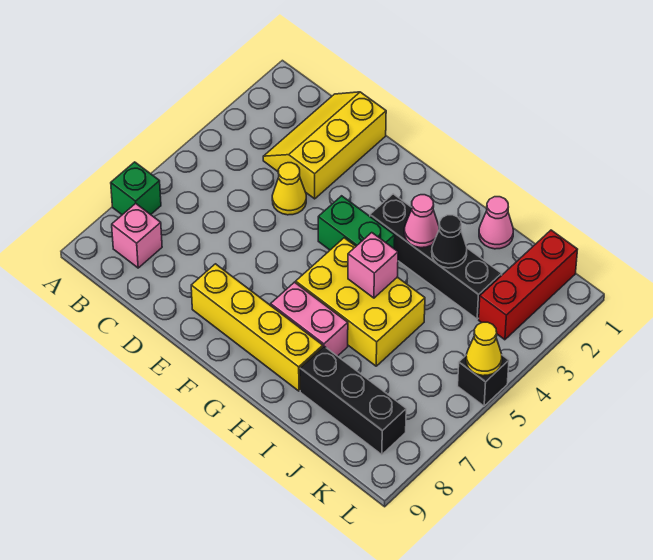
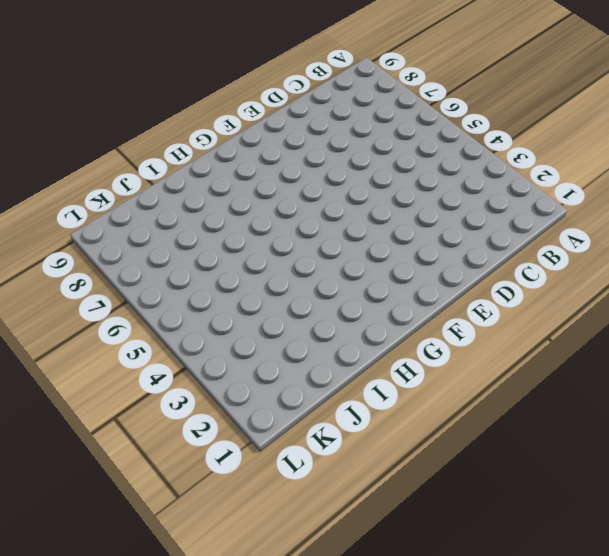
none -> green brick A7 level 1
none -> pink brick B8 level 1
none -> yellow slope C1:D3 level 1 top D

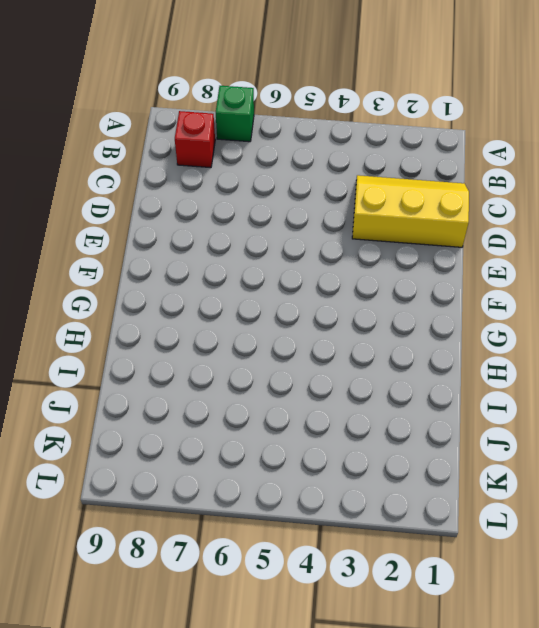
red brick B8 level 1 -> pink brick B8 level 1
none -> yellow cone D4 level 1
none -> yellow brick E8:H8 level 1
none -> green brick F4:G4 level 1

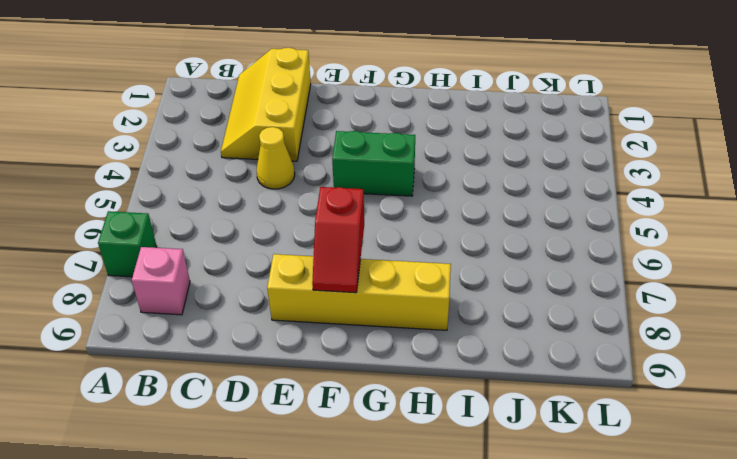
red slope F7:F8 level 2 top 7 -> none
none -> black brick G3:J3 level 1
none -> yellow brick G5:I6 level 1
none -> pink brick G7:H7 level 1

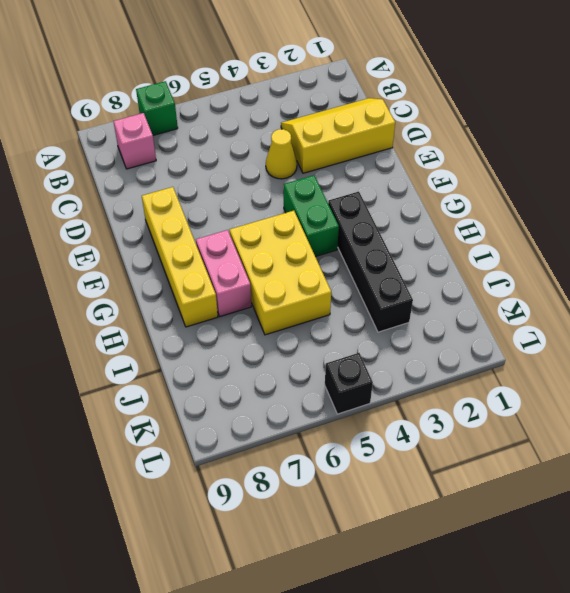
none -> pink cone I1 level 1
none -> black brick I8:K8 level 1
none -> red brick K1:K3 level 1

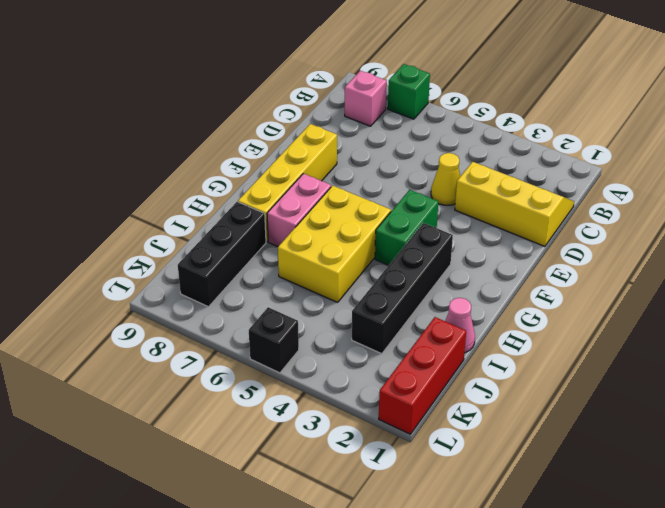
red brick J1:L1 level 1 -> red brick K1:K3 level 1
none -> pink cone H3 level 2
none -> pink brick H5 level 2
none -> black cone I3 level 2

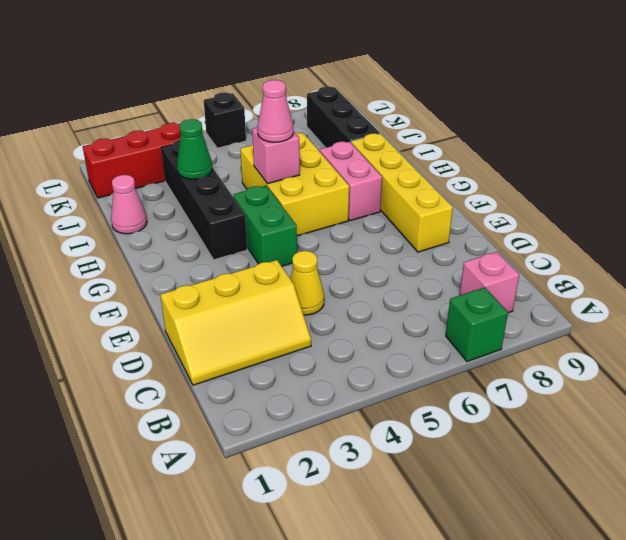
pink cone H5 level 3 -> pink cone H3 level 2
green cone I3 level 2 -> black cone I3 level 2
none -> yellow cone L5 level 2

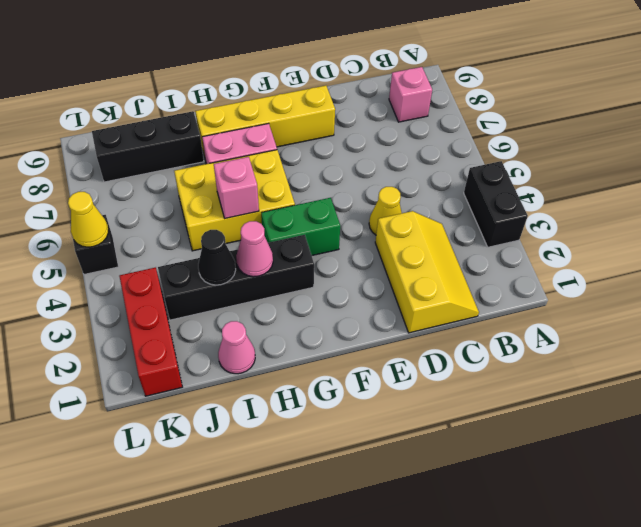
black brick A3:A4 level 1 -> none
none -> green brick A7 level 1

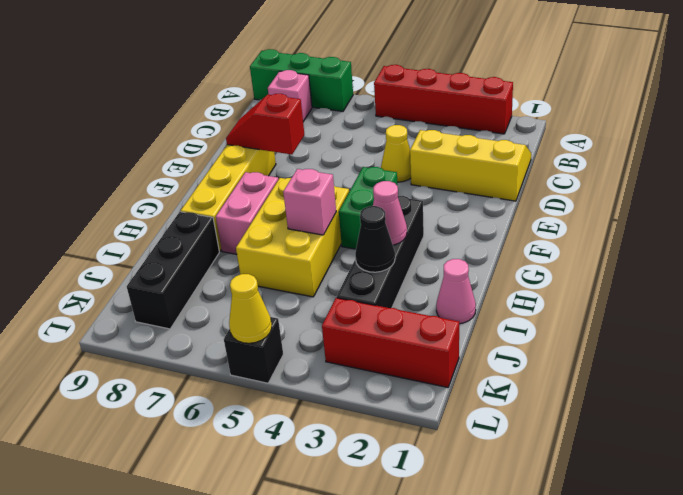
red brick A2:A5 level 1 -> none
green brick A7:A9 level 1 -> green brick A7 level 1
red slope E7:E8 level 2 top 7 -> none

